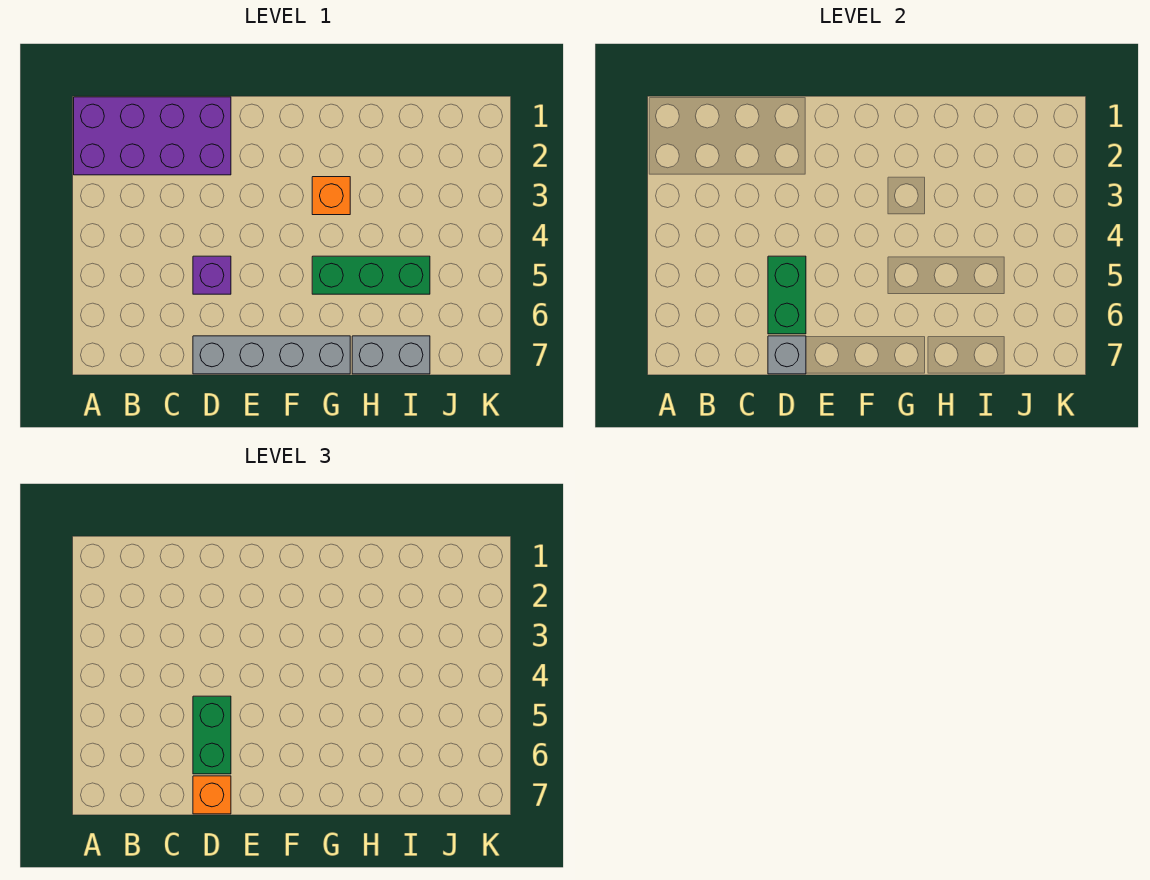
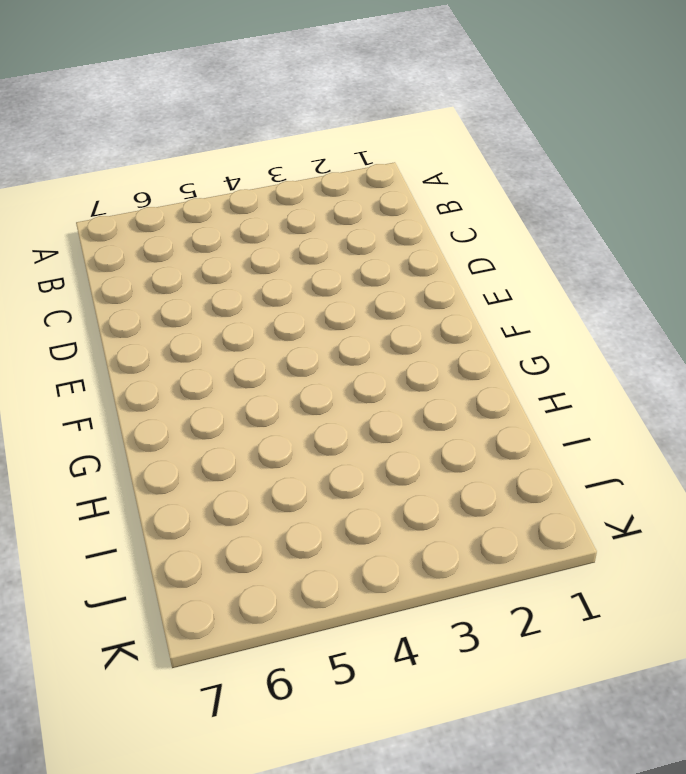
none -> purple brick A1:D2 level 1
none -> purple brick D5 level 1

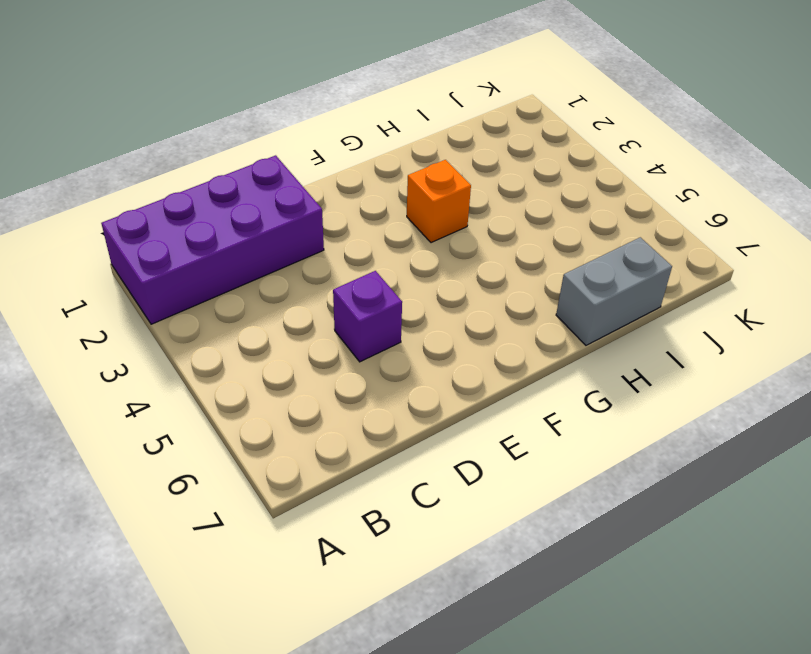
none -> grey brick D7:G7 level 1
none -> green brick G5:I5 level 1

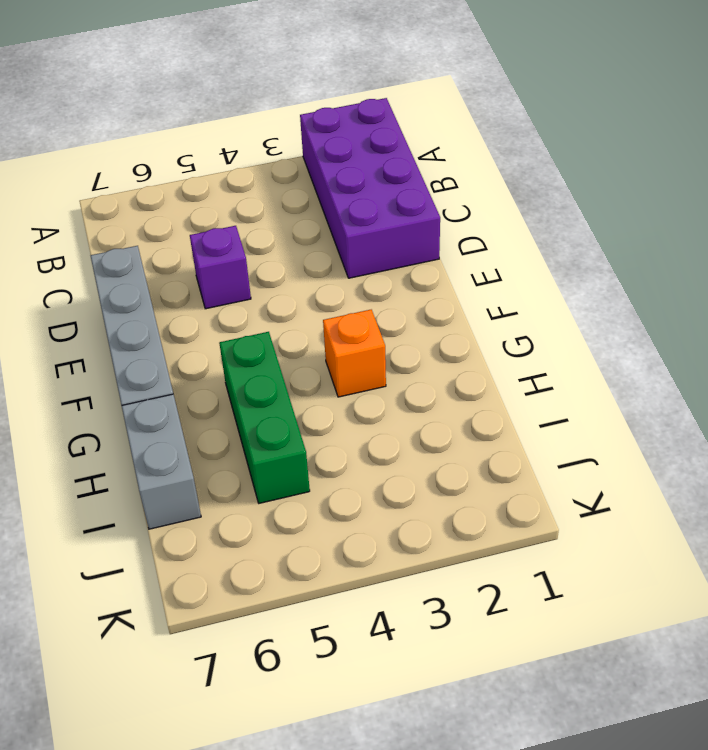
none -> green brick D5:D6 level 2
none -> grey brick D7 level 2

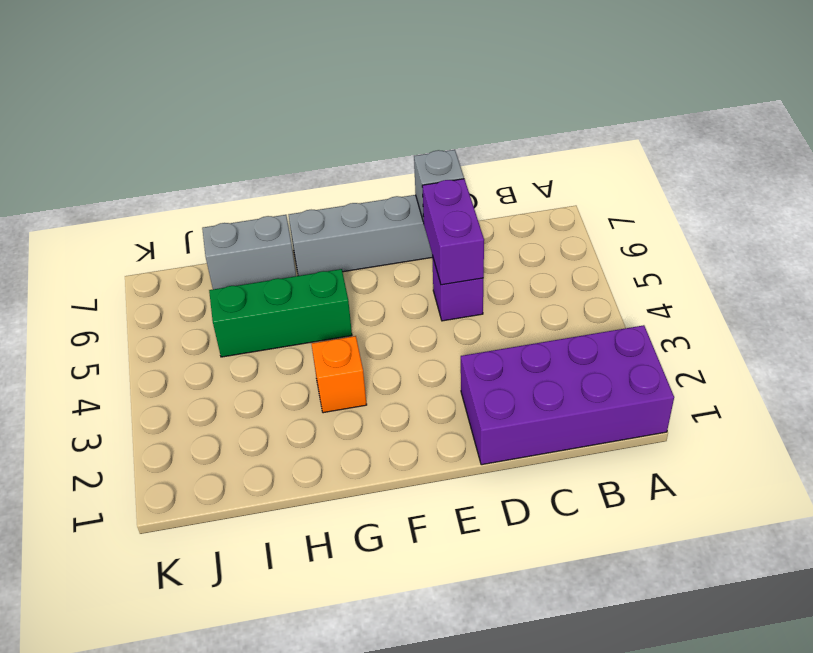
purple brick D5:D6 level 2 -> green brick D5:D6 level 2
none -> green brick D5:D6 level 3
none -> orange brick D7 level 3

